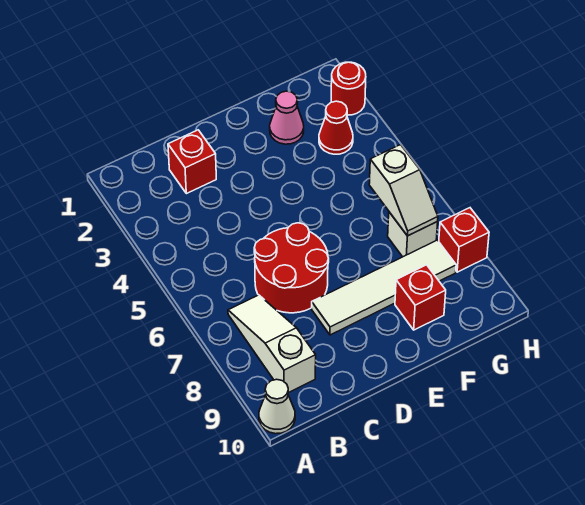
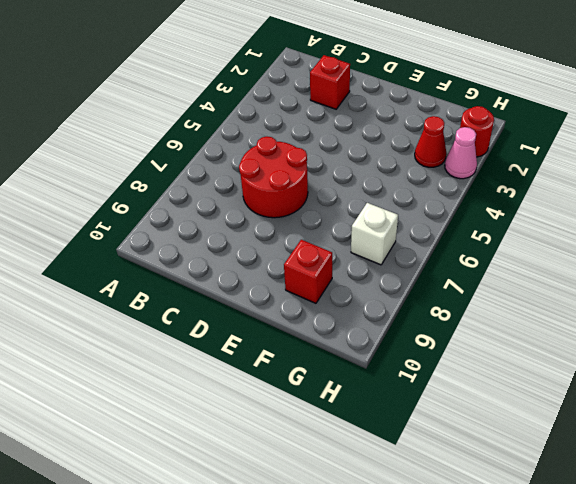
pink cone H3 level 1 -> pink cone F2 level 1
none -> white cone A10 level 1
none -> white slope B7:B9 level 1 top 9
none -> white tile D8:G8 level 1

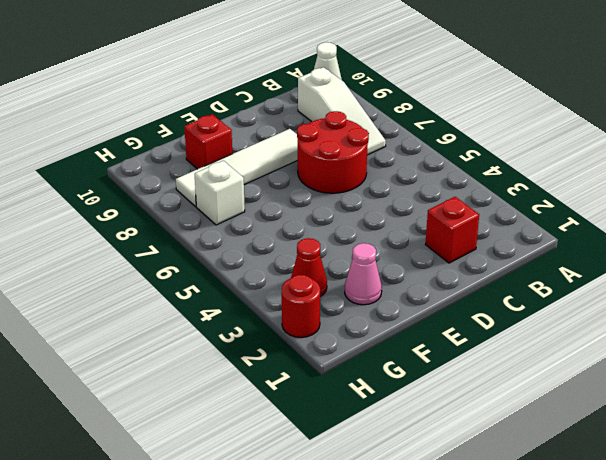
none -> red brick H8 level 1
none -> white slope G6:G7 level 2 top 6

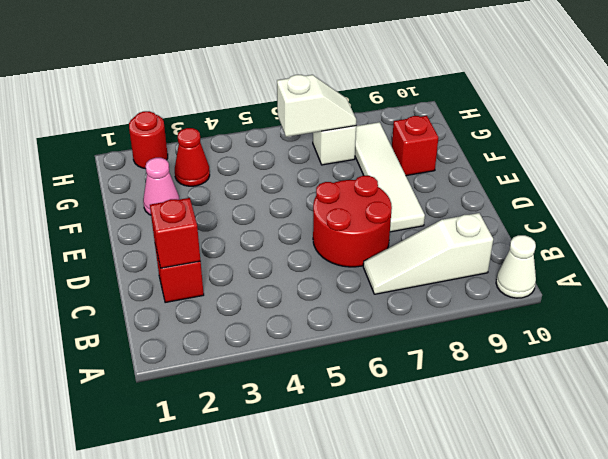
red brick C2 level 2 -> red brick H8 level 1

